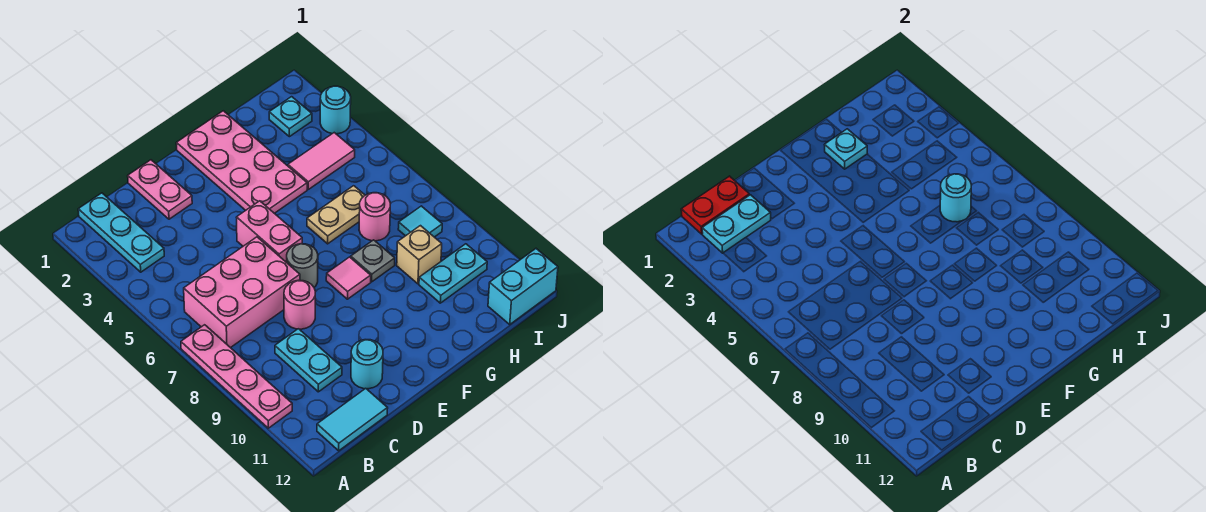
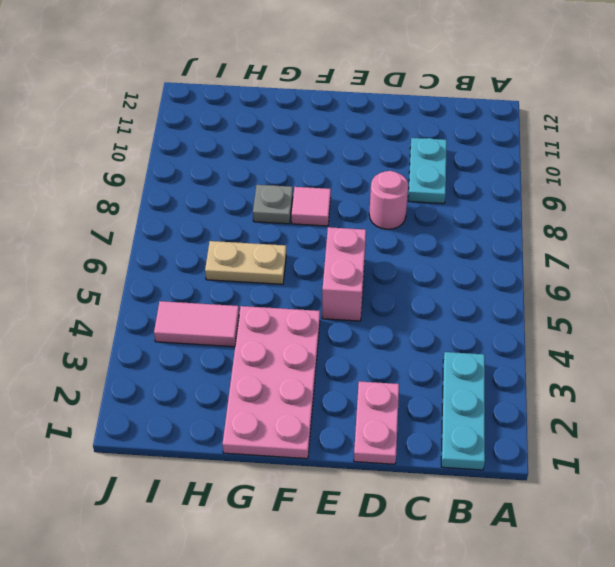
none -> pink plate A7:A10 level 1
none -> pink brick B6:D7 level 1
none -> cyan tile B12:C12 level 1

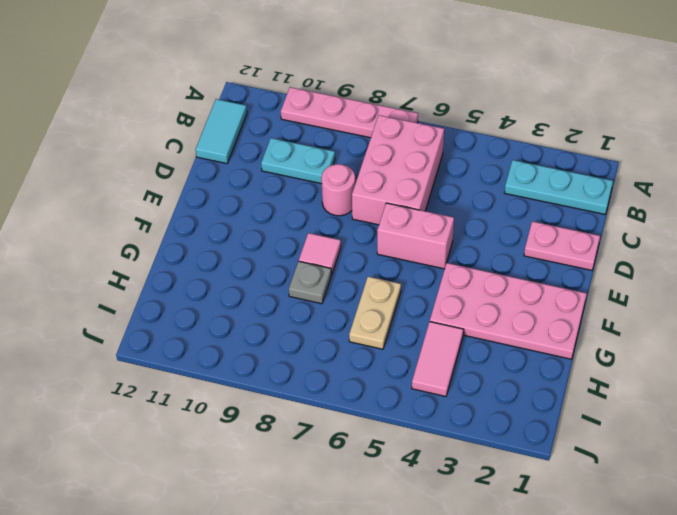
none -> cyan round brick D11 level 1
none -> grey round brick E7 level 1
none -> pink round brick H7 level 1

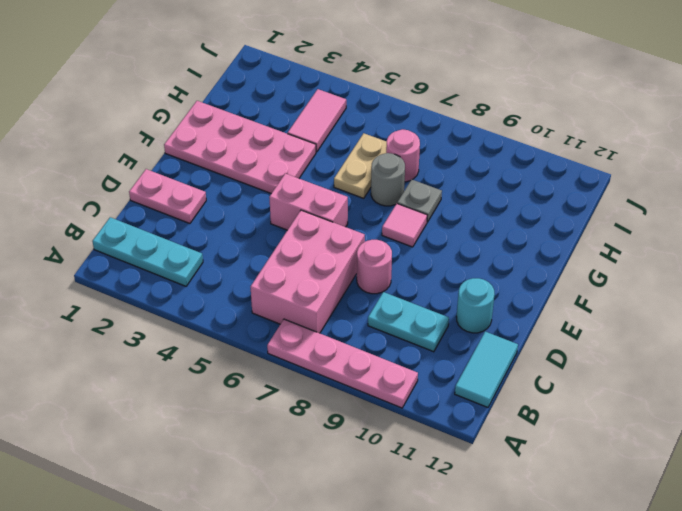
grey round brick G7 level 1 -> grey round brick E7 level 1
none -> tan brick H9 level 1
none -> cyan plate H10:I10 level 1
none -> cyan plate I2 level 1

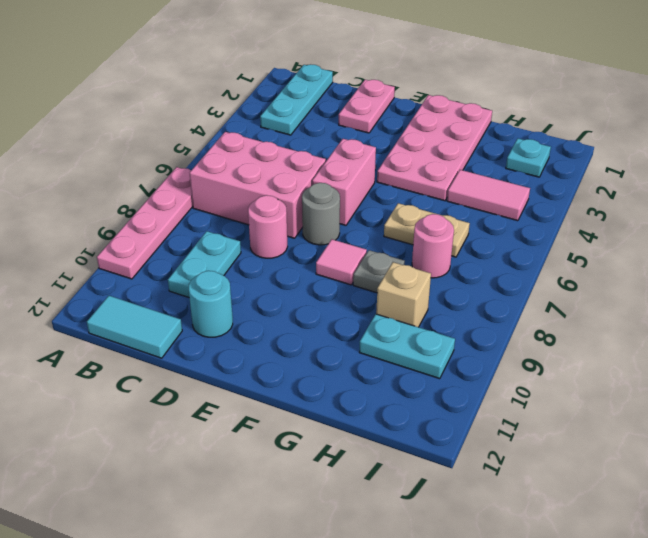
none -> cyan tile I8 level 1
none -> cyan brick I12:J12 level 1
none -> cyan round brick J3 level 1

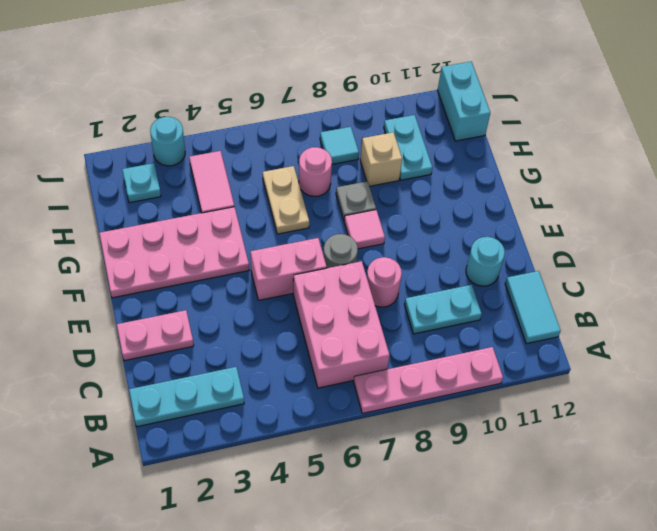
none -> red plate B1:C1 level 2
none -> cyan plate B2:C2 level 2
none -> cyan plate G2 level 2

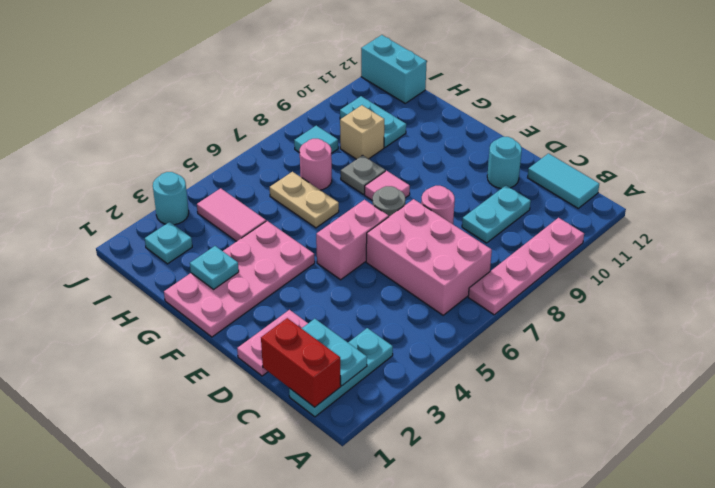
red brick B1:C1 level 2 -> red plate B1:C1 level 2
none -> cyan round brick H6 level 2

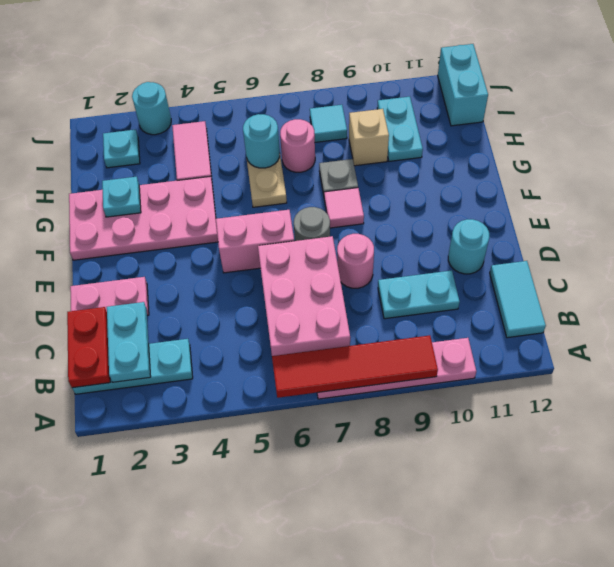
red tile A6:A9 level 2 -> none

